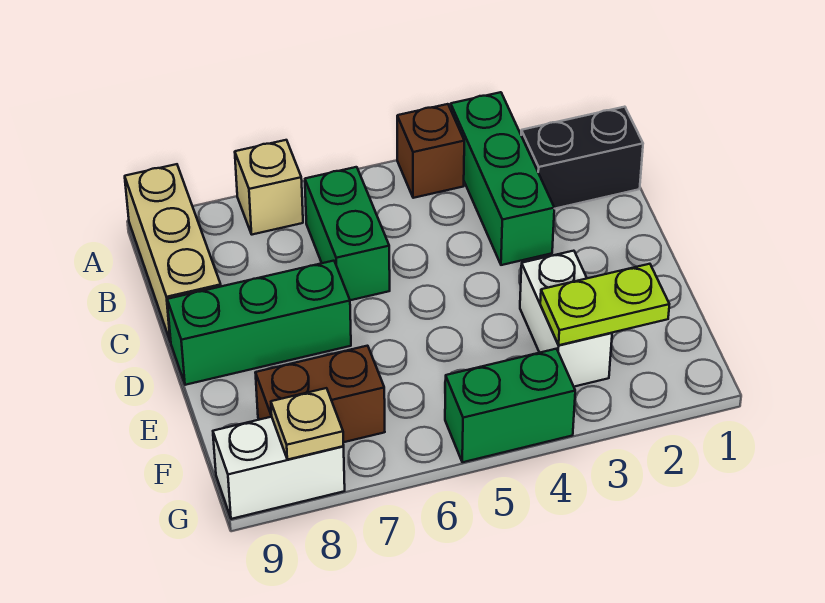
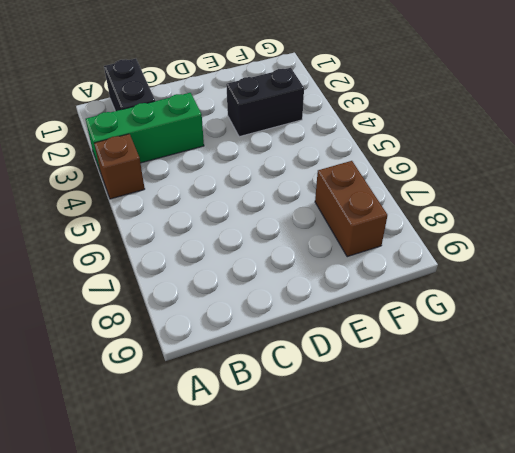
black brick E3:F3 level 1 -> white brick E3:F3 level 1
none -> tan brick A7 level 1
none -> tan brick A9:C9 level 1
none -> green brick B6:C6 level 1

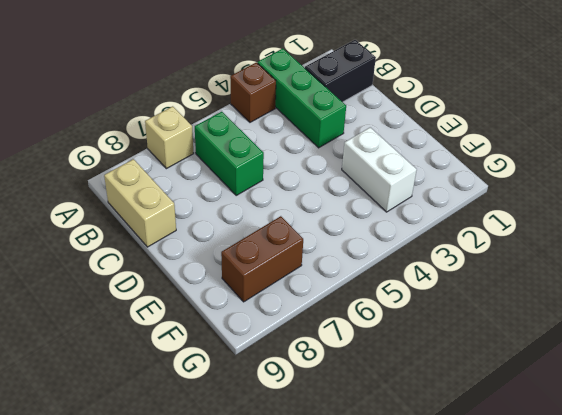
tan brick B9:C9 level 1 -> tan brick A9:C9 level 1
none -> green brick D7:D9 level 1
none -> green brick G4:G5 level 1
none -> white brick G8:G9 level 1

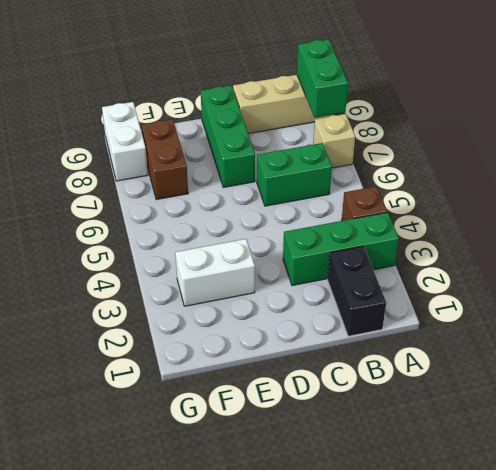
green brick A8:A9 level 2 -> green brick G4:G5 level 1
none -> lime plate F2:F3 level 2
none -> tan plate G8 level 2

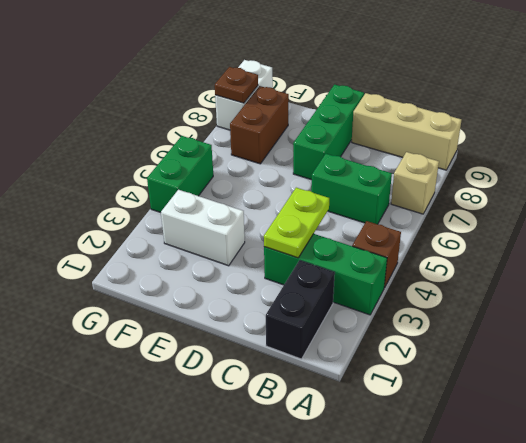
lime plate C3:C4 level 2 -> lime plate F2:F3 level 2
brown plate G8 level 2 -> tan plate G8 level 2

